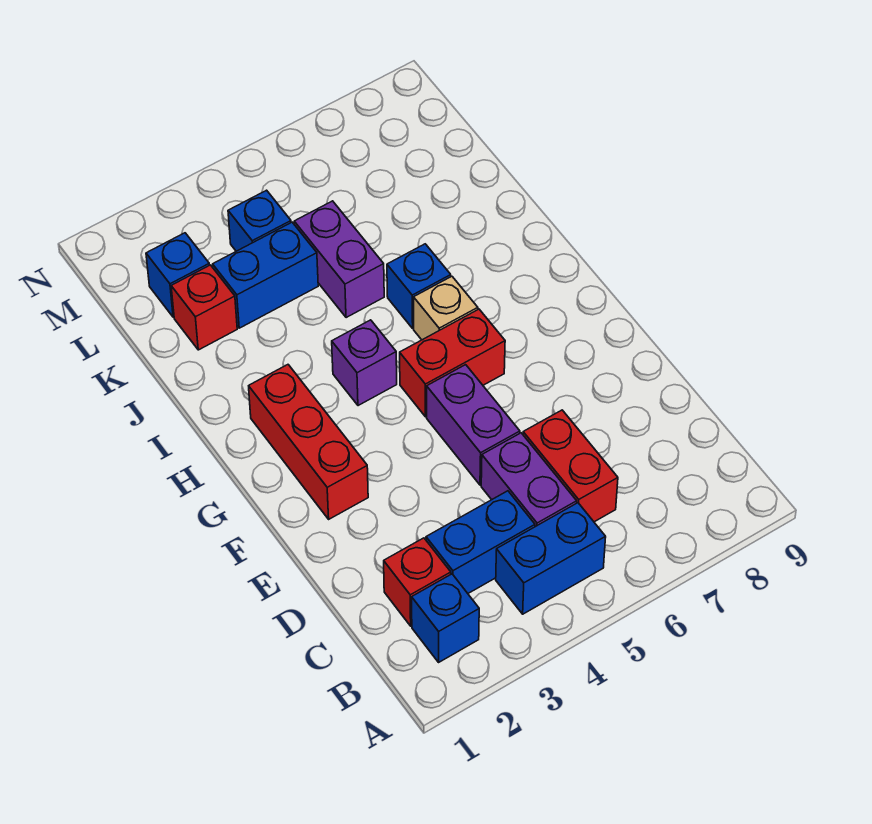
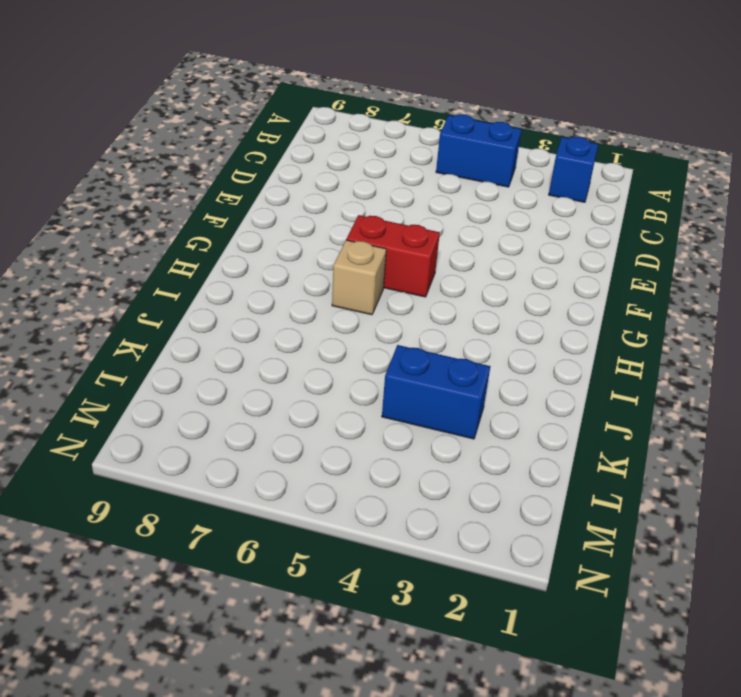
none -> red brick C2 level 1
none -> blue brick C3:C4 level 1
none -> purple brick C5:D5 level 1

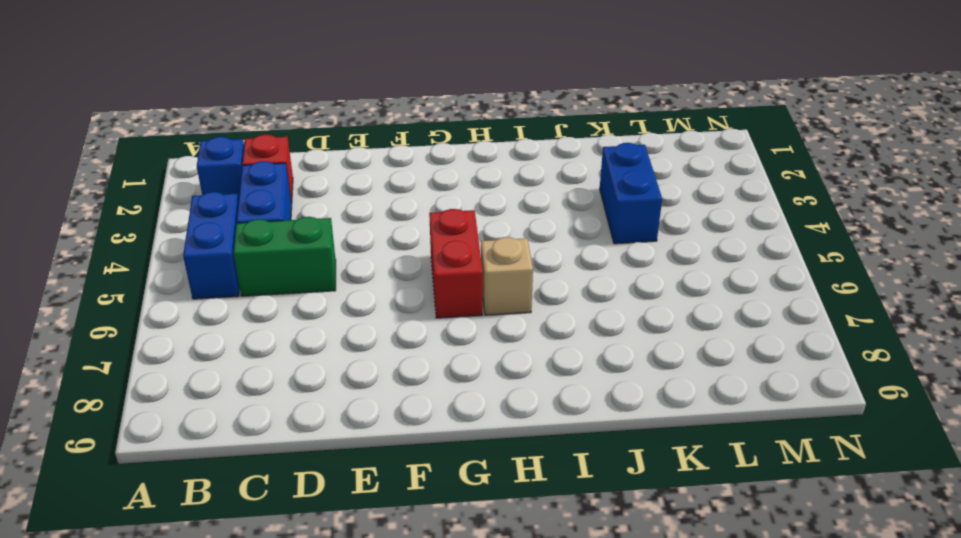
green brick C5:D5 level 1 -> purple brick C5:D5 level 1
none -> red brick C6:D6 level 1
none -> purple brick E5:F5 level 1
none -> red brick F2:H2 level 1

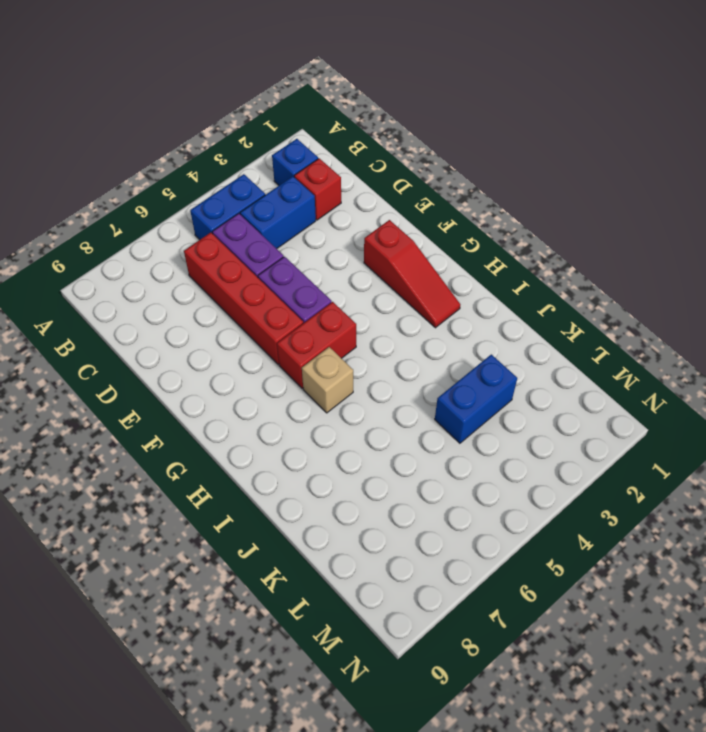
red brick C6:F6 level 1 -> red brick C6:D6 level 1
red slope F2:H2 level 1 top F -> red brick F2:H2 level 1
none -> purple brick H4 level 1
none -> blue brick I6 level 1
none -> purple brick J5:K5 level 1

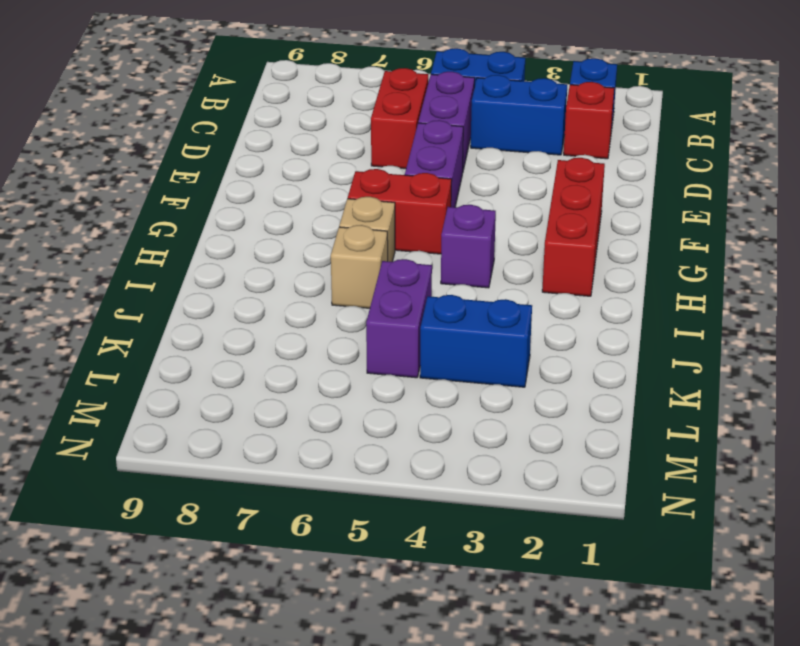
tan brick I6 level 1 -> blue brick I6 level 1
none -> red brick K2 level 1
none -> blue brick L2 level 1
none -> blue brick L4 level 1

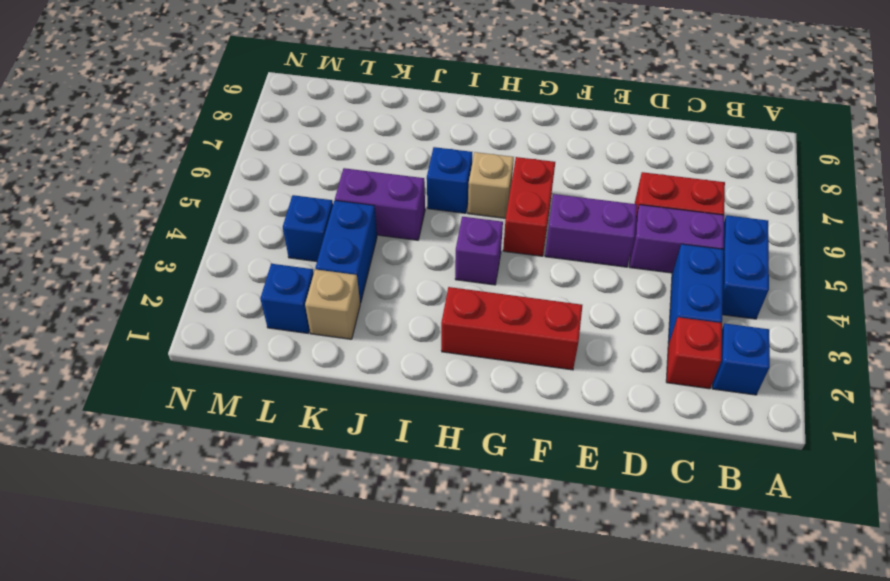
tan brick K2 level 1 -> red brick K2 level 1

